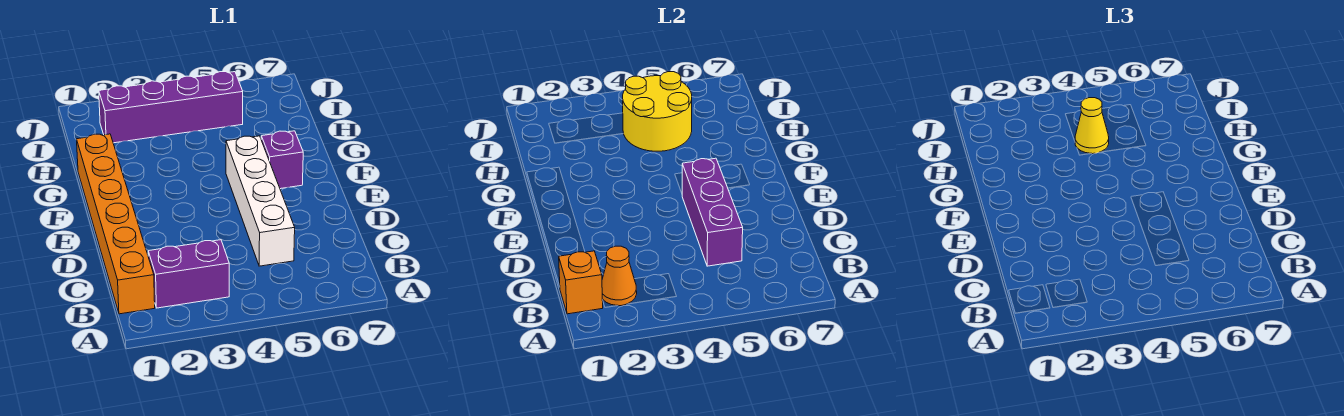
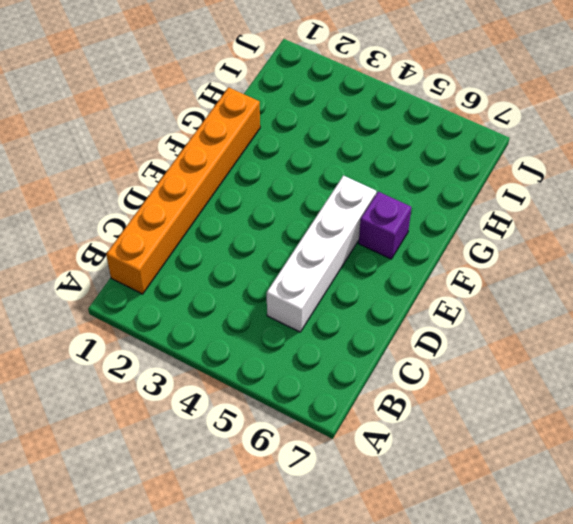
none -> purple brick B2:B3 level 1
none -> purple brick I2:I5 level 1

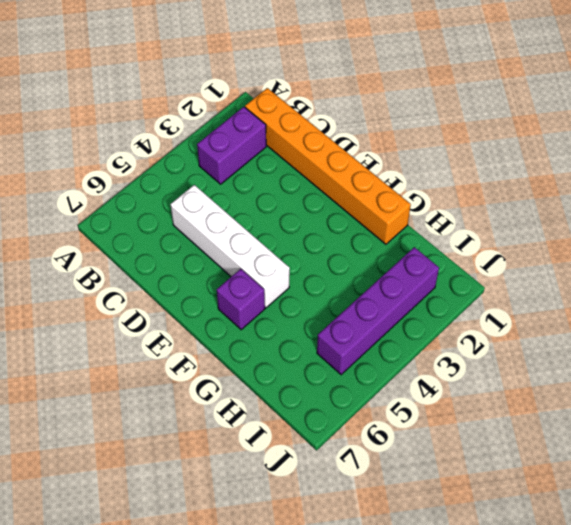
none -> orange brick B1 level 2
none -> orange cone B2 level 2

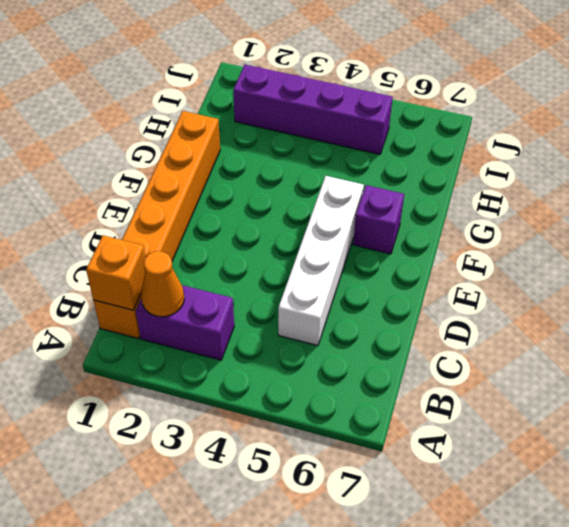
none -> purple brick C5:E5 level 2
none -> yellow round brick H4:I5 level 2

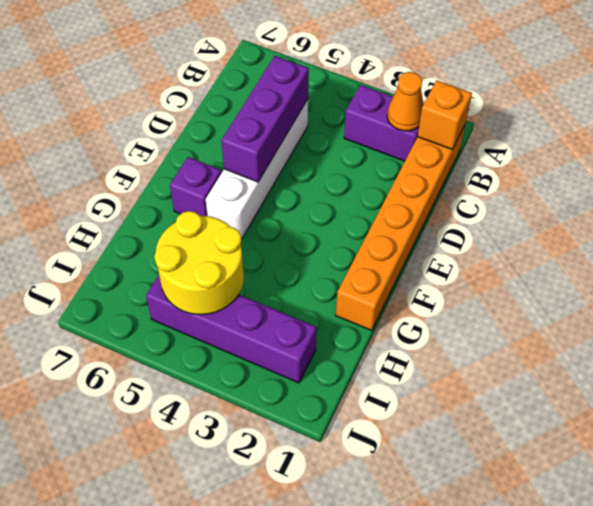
none -> yellow cone H4 level 3

